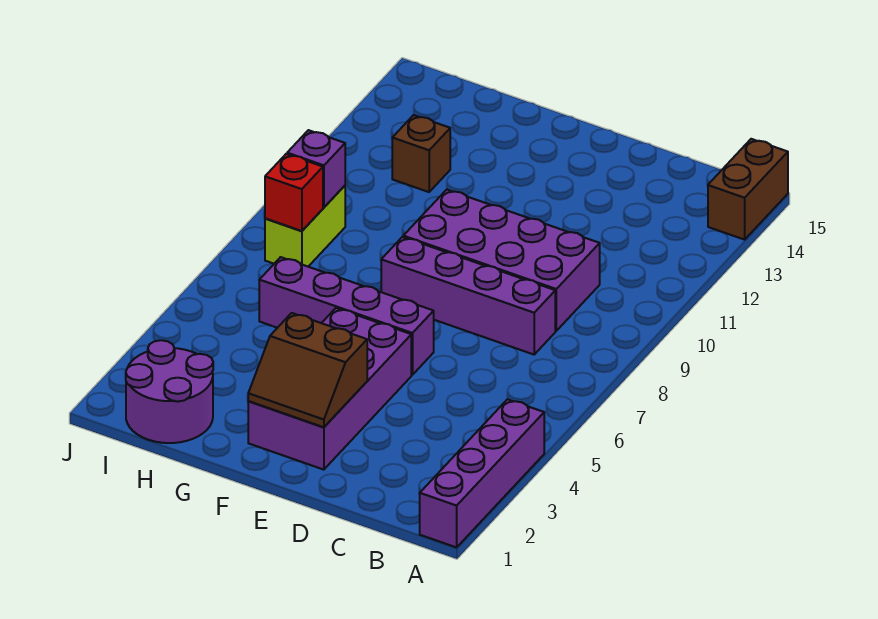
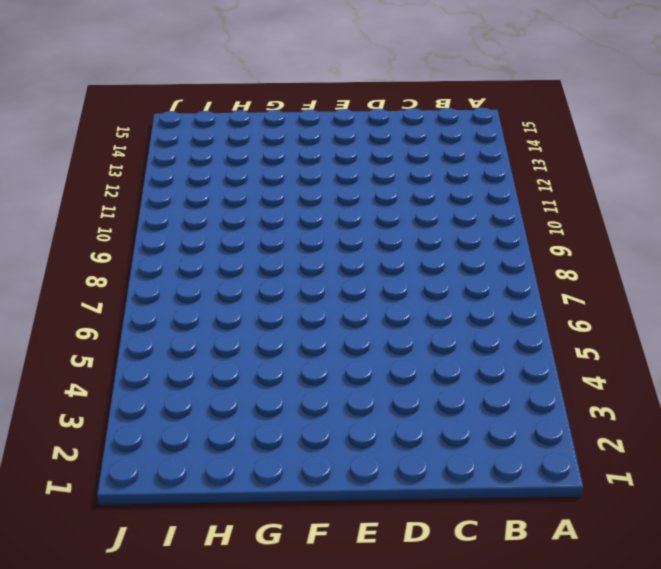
none -> purple brick A1:A4 level 1
none -> brown brick A14:A15 level 1
none -> purple brick C8:F8 level 1

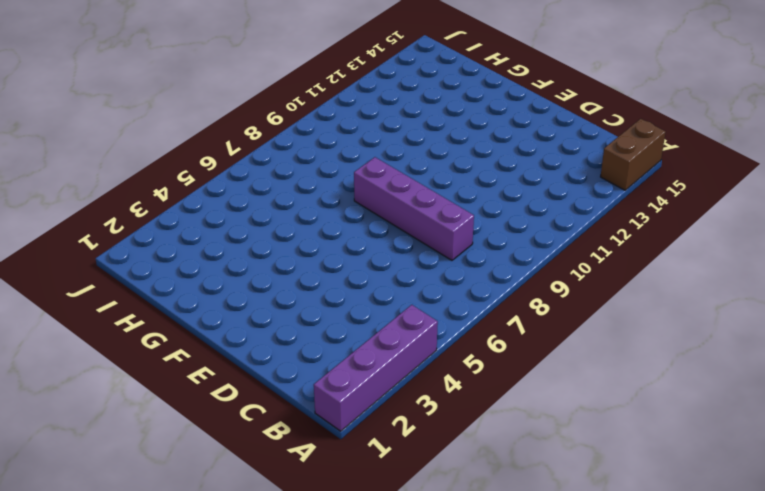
none -> purple brick C9:F10 level 1
none -> purple brick E2:F5 level 1
none -> purple brick E6:H6 level 1

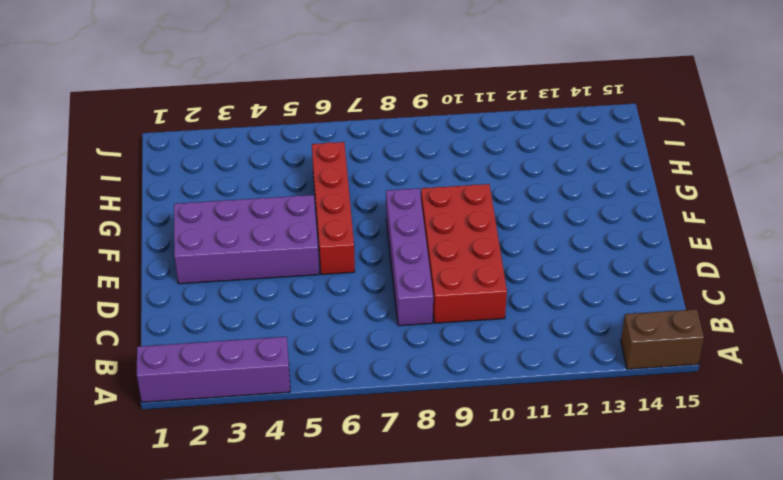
red brick C9:F10 level 1 -> purple brick C9:F10 level 1
red brick E6:H6 level 1 -> purple brick E6:H6 level 1
none -> purple round brick H1:I2 level 1
none -> brown brick H12 level 1
none -> lime brick I8:I9 level 1

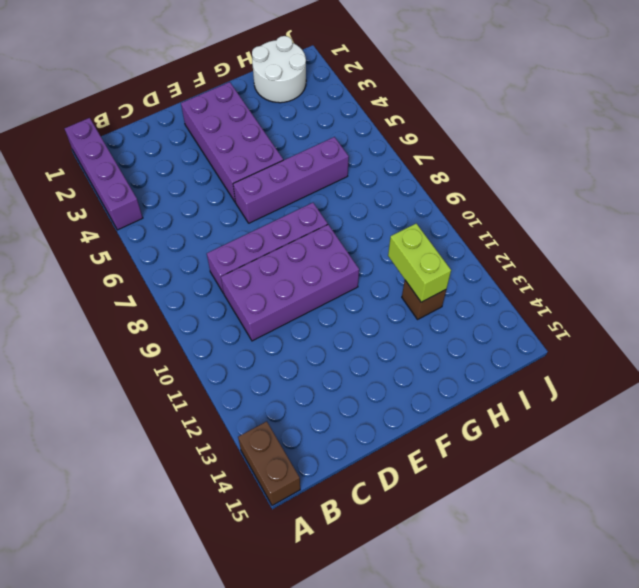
white round brick H1:I2 level 1 -> purple round brick H1:I2 level 1
lime brick H11:H12 level 2 -> lime brick I8:I9 level 1
none -> brown slope E2:F3 level 2 top 3
none -> red brick I8 level 2
none -> purple brick I9 level 2

